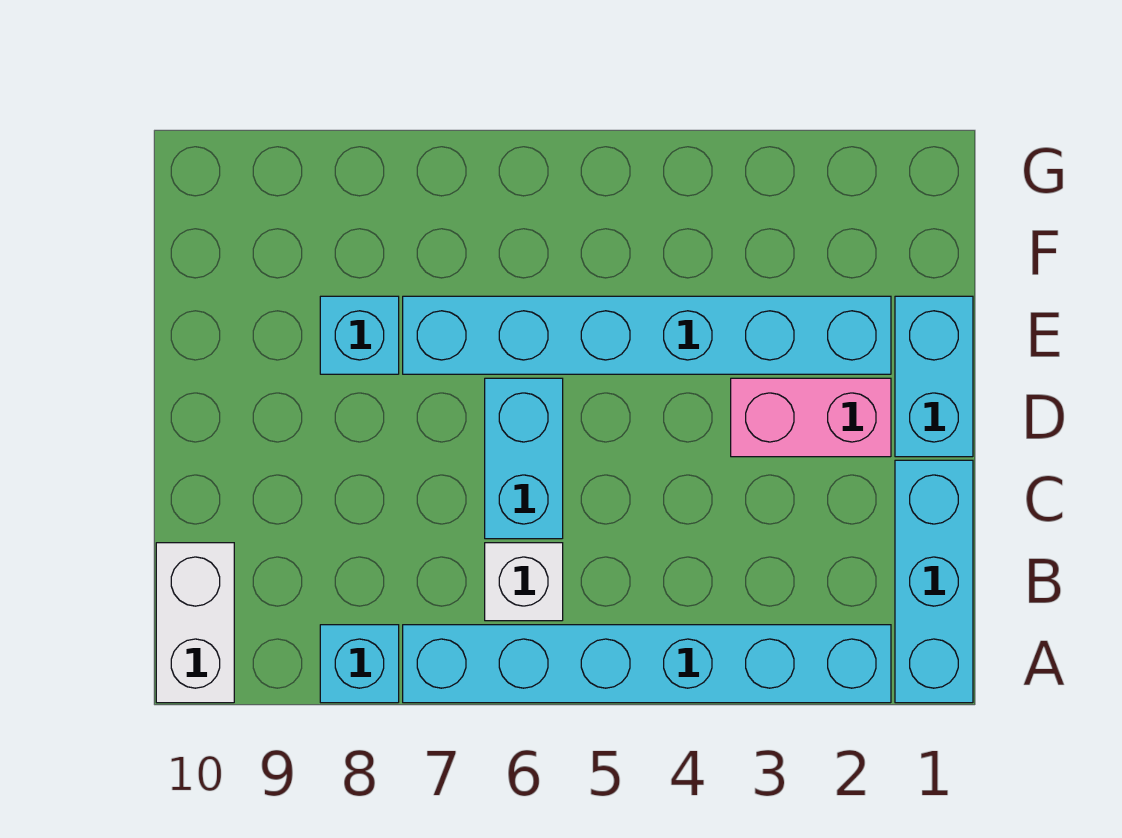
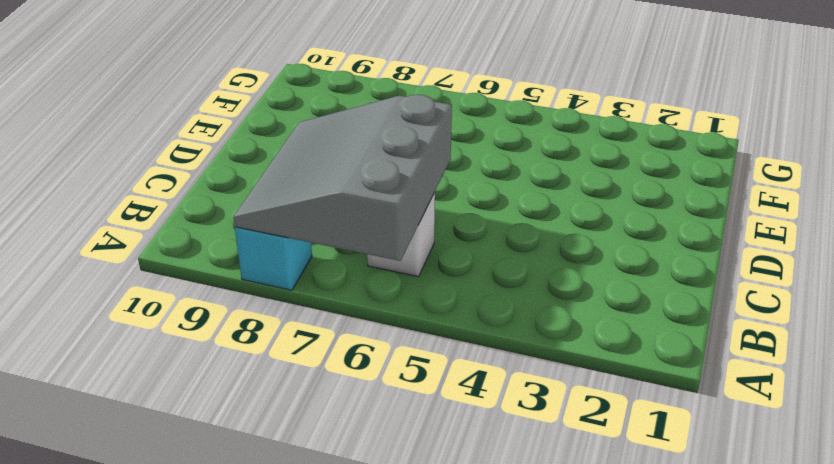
grey slope A6:C8 level 2 top 6 -> none
none -> cyan brick A1:C1 level 1
none -> cyan brick A2:A7 level 1

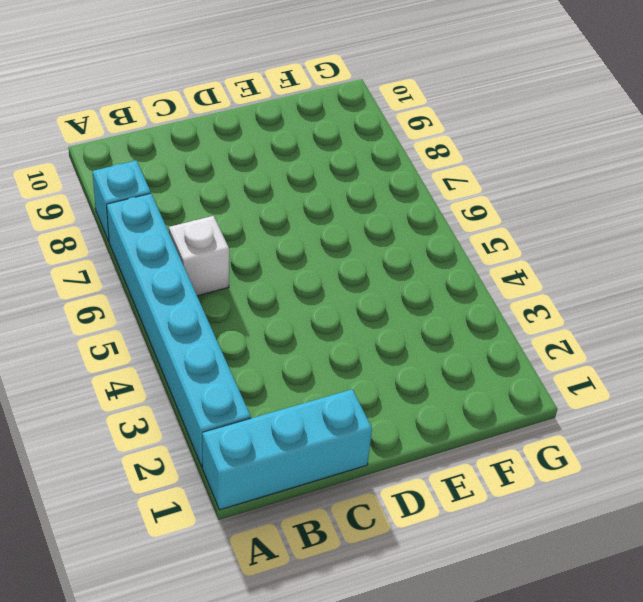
none -> white brick A10:B10 level 1
none -> cyan brick C6:D6 level 1

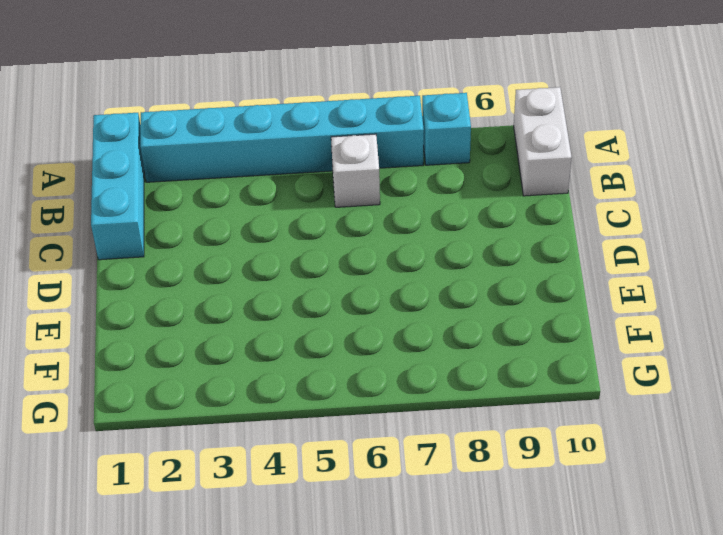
none -> cyan brick C6:D6 level 1
none -> cyan brick D1:E1 level 1

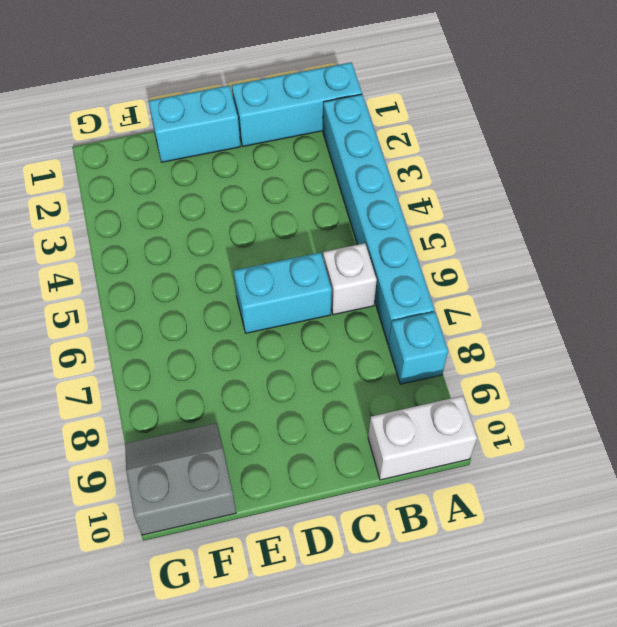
grey slope F9:G10 level 1 top 10 -> none
none -> pink brick D2:D3 level 1
none -> cyan brick E2:E7 level 1

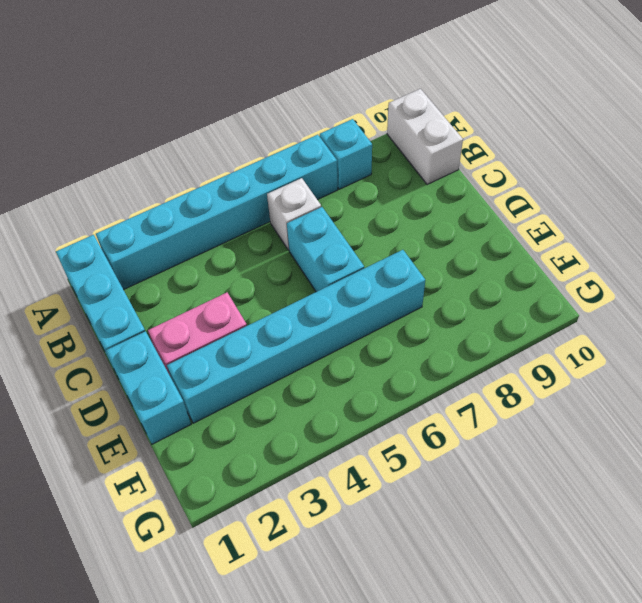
none -> cyan brick E8 level 1

